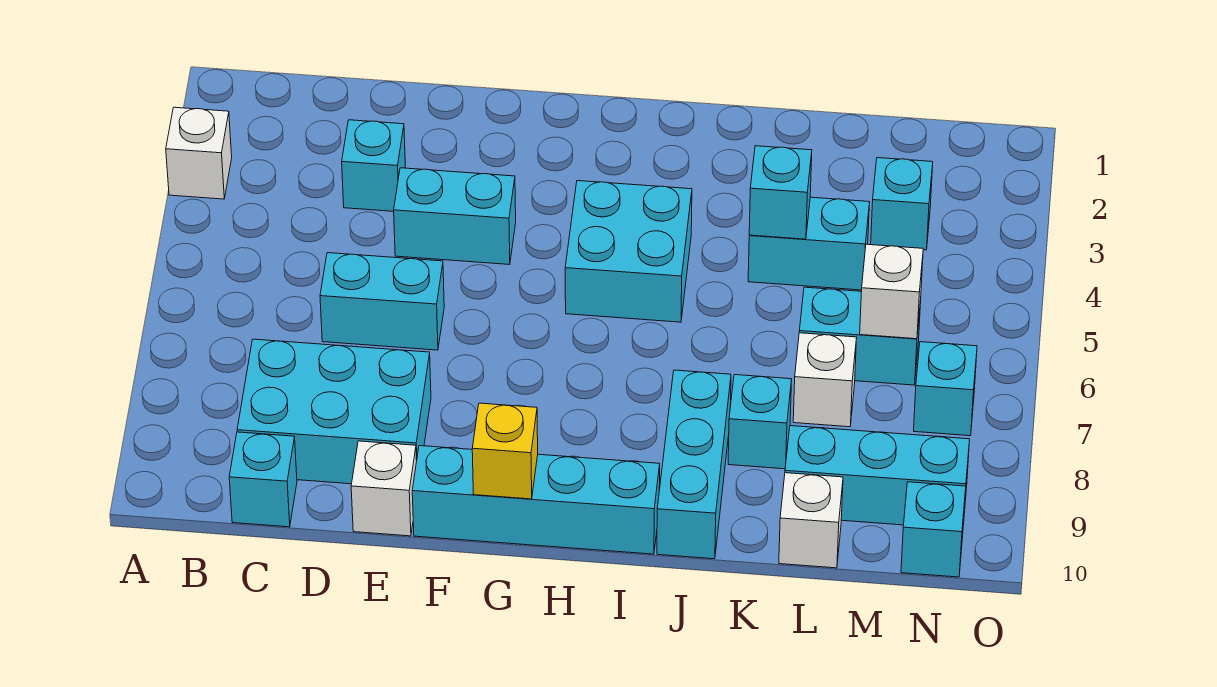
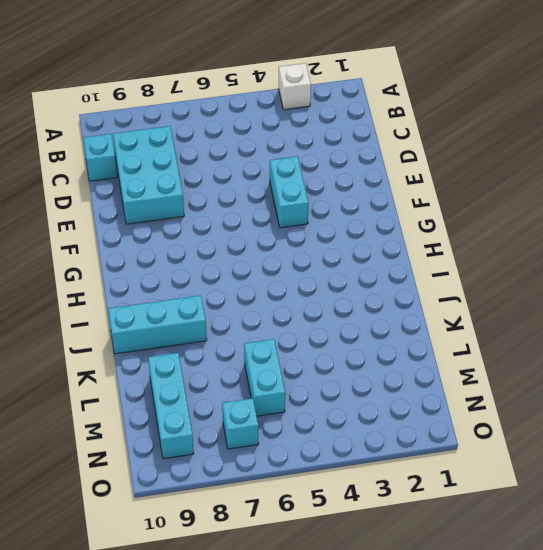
none -> cyan brick D3 level 1
none -> cyan brick D6:E6 level 1
none -> white brick E10 level 1

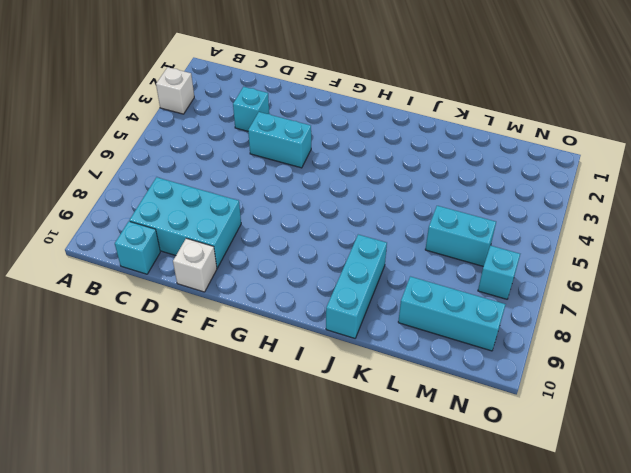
none -> cyan brick D6:E6 level 1
none -> cyan brick F10:I10 level 1
none -> cyan brick H4:I5 level 1

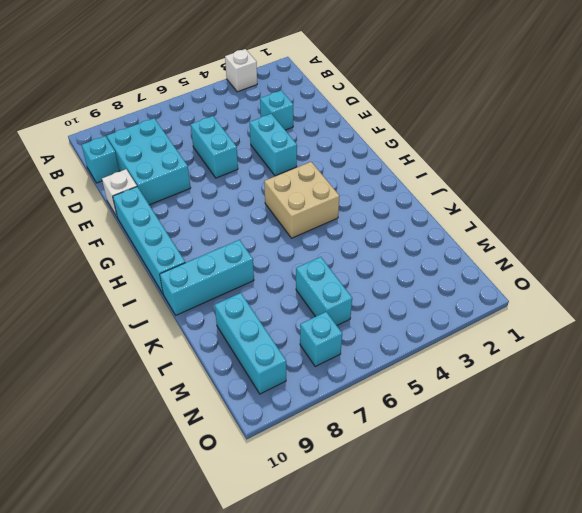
tan brick H4:I5 level 1 -> cyan brick H4:I5 level 1
none -> cyan brick K4:L4 level 1
none -> cyan brick K8 level 1
none -> white brick L7 level 1

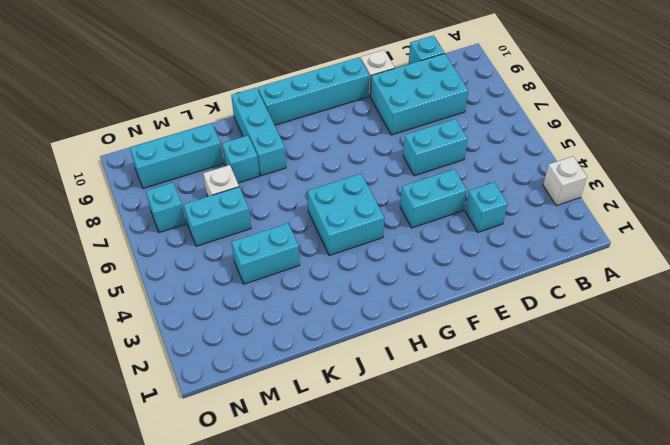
none -> white brick L10 level 1
none -> cyan brick M3 level 1
none -> cyan brick N10 level 1

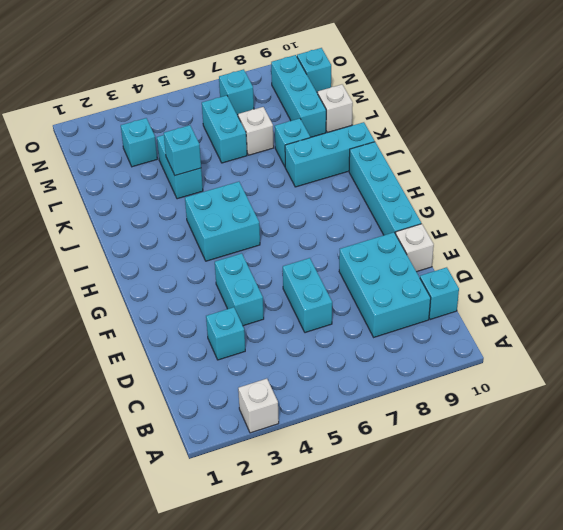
none -> yellow brick G10 level 2
none -> white brick M6 level 2

